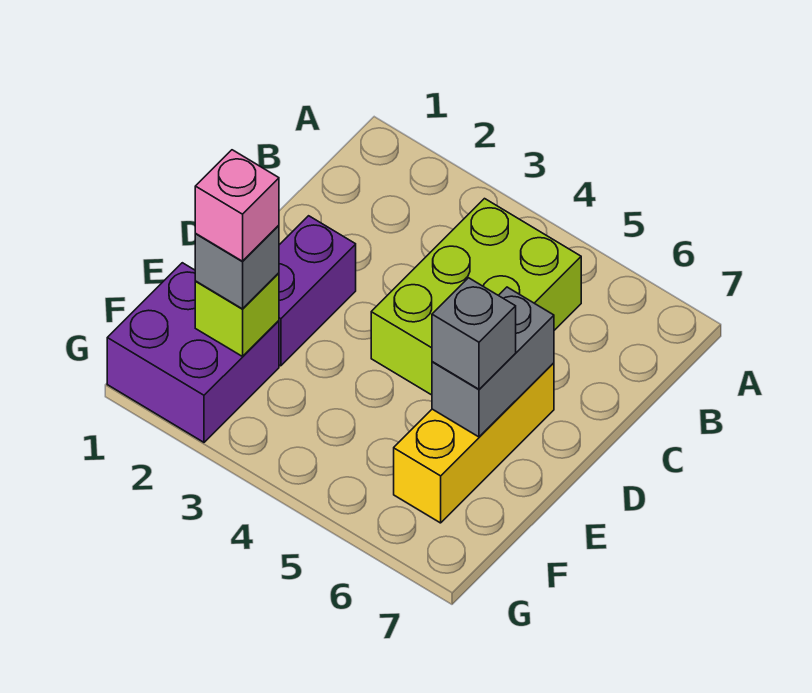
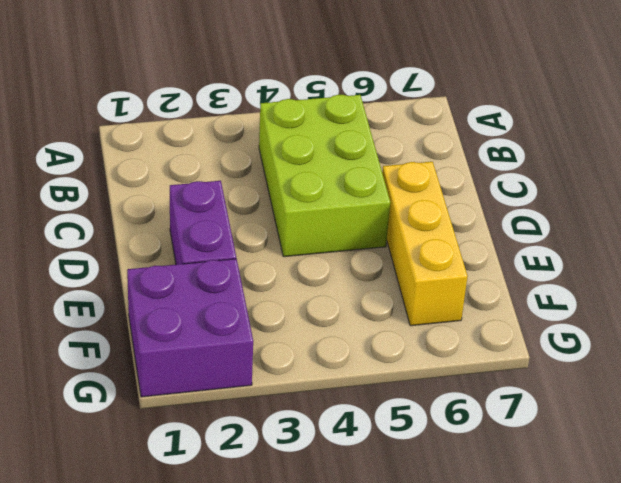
none -> grey brick D6:E6 level 2
none -> lime brick F2 level 2

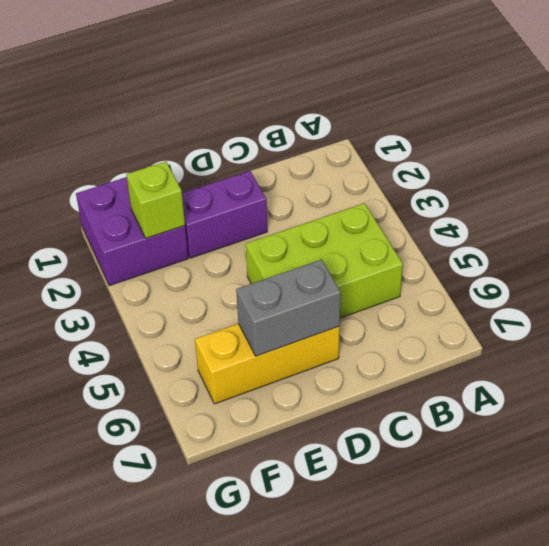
none -> grey brick E6 level 3
none -> grey brick F2 level 3

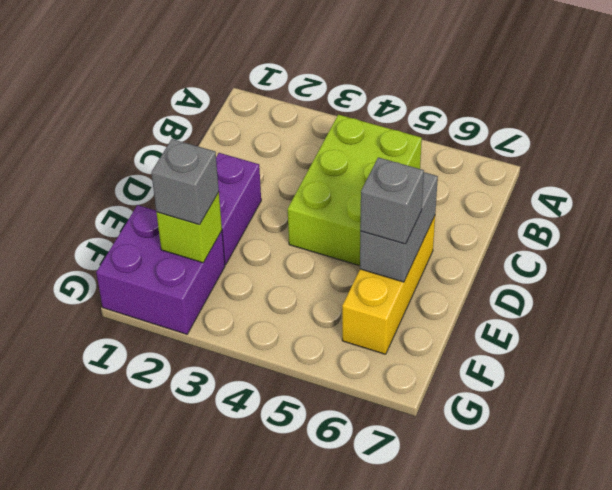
none -> pink brick F2 level 4

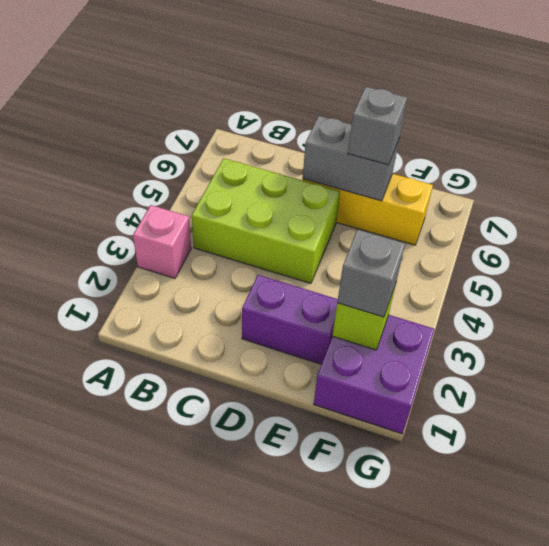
pink brick A3 level 1 -> pink brick F2 level 4

